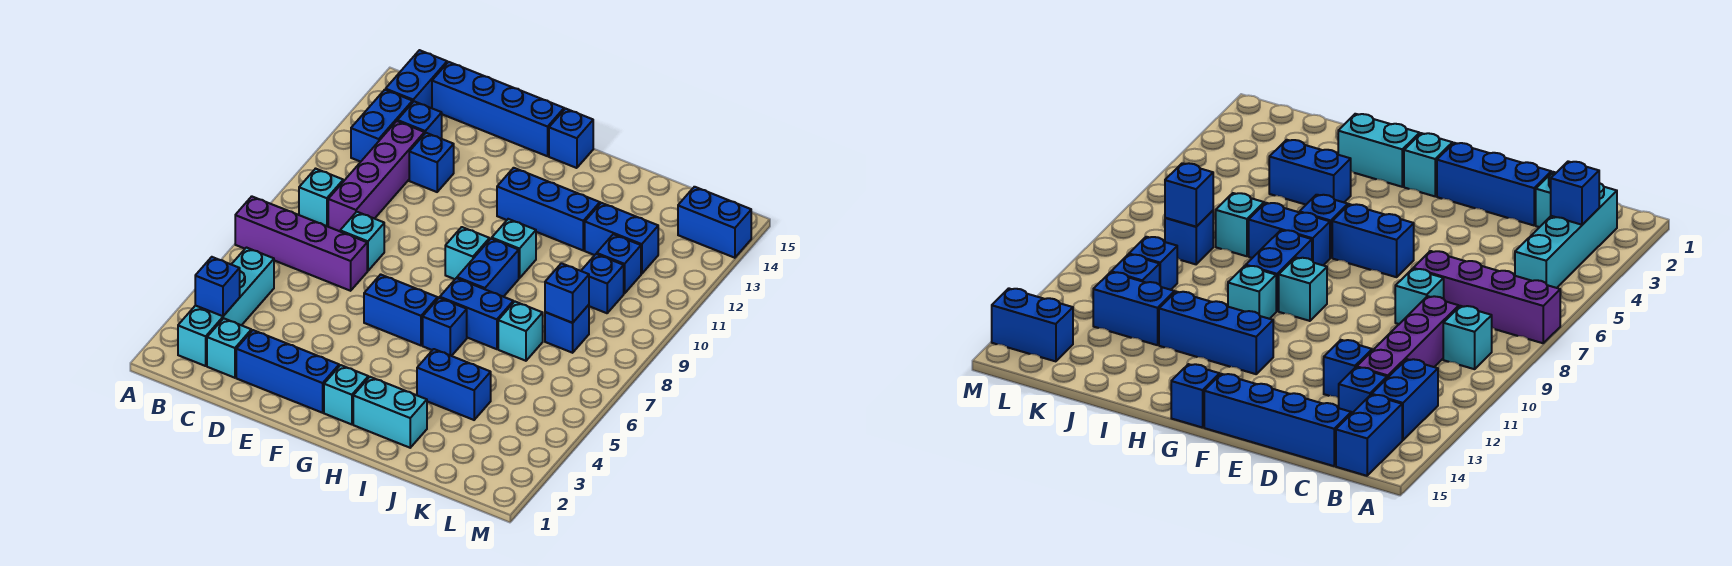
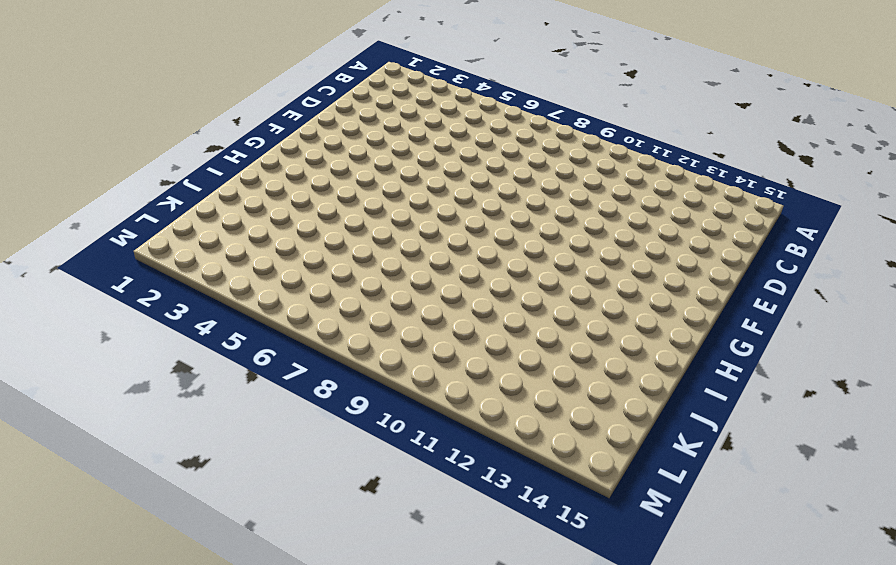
none -> purple brick A7:D7 level 1
none -> cyan brick B2:B5 level 1
none -> cyan brick B9 level 1
none -> blue brick B12:B13 level 1

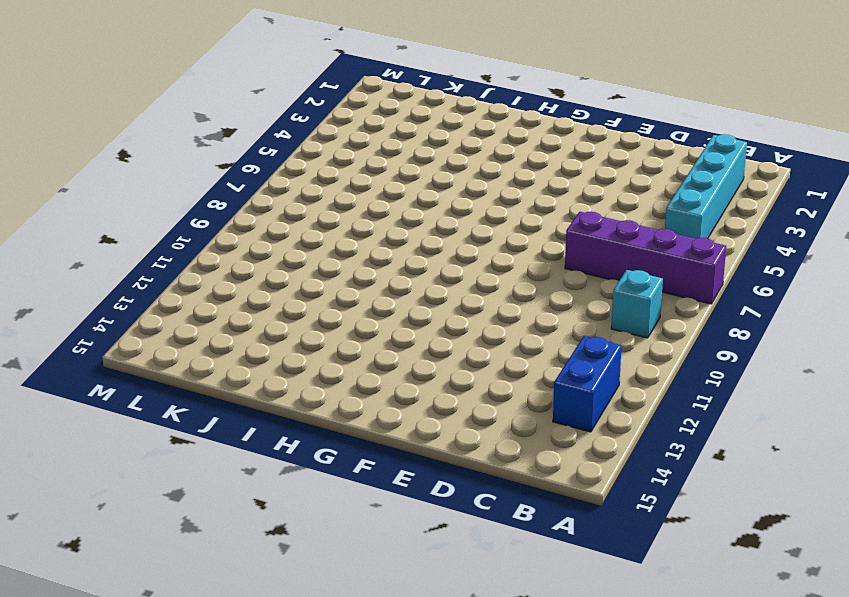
none -> blue brick B14:B15 level 1
none -> cyan brick C2 level 1
none -> purple brick C9:C12 level 1
none -> blue brick C13 level 1

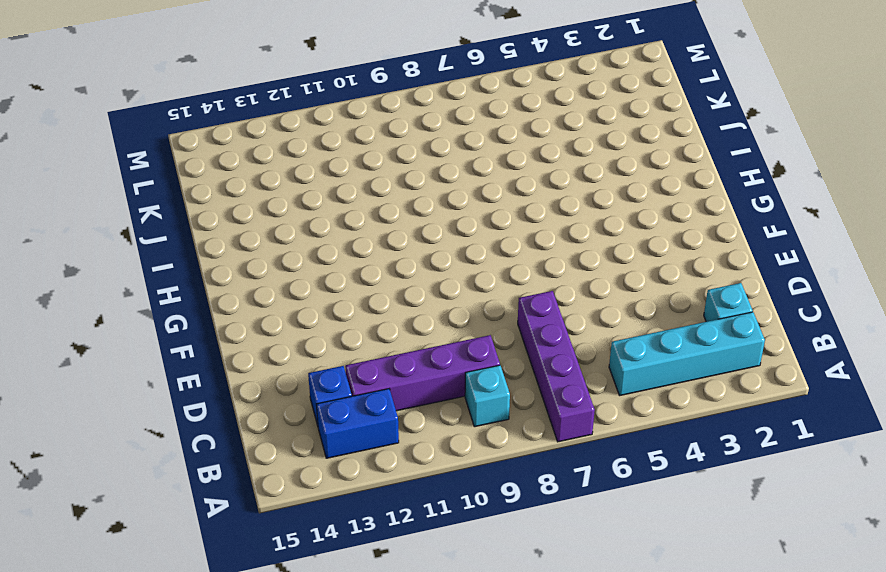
none -> blue brick B14:B15 level 1
none -> blue brick C15:F15 level 1
none -> blue brick D2:F2 level 1
none -> cyan brick D8 level 1

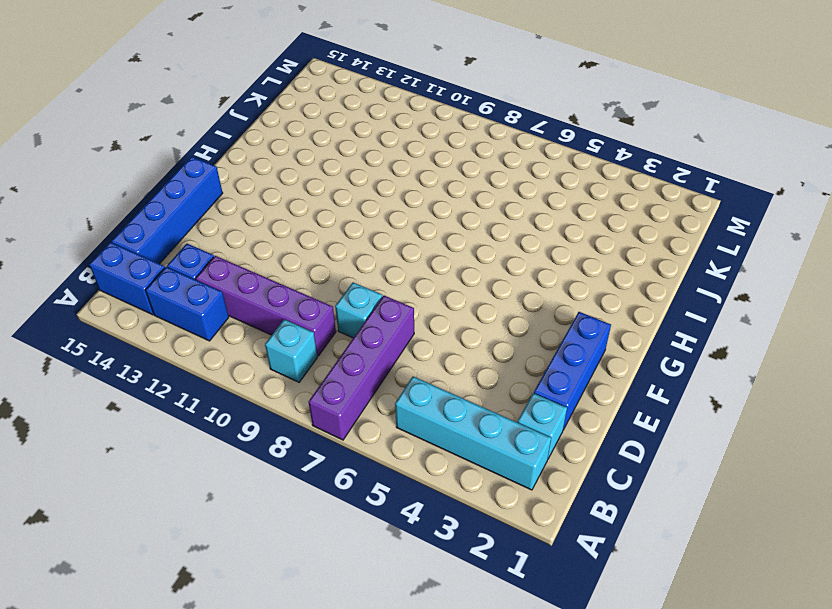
none -> blue brick D12 level 1
none -> blue brick F6:G6 level 1
none -> cyan brick G2 level 1
none -> cyan brick G9 level 1

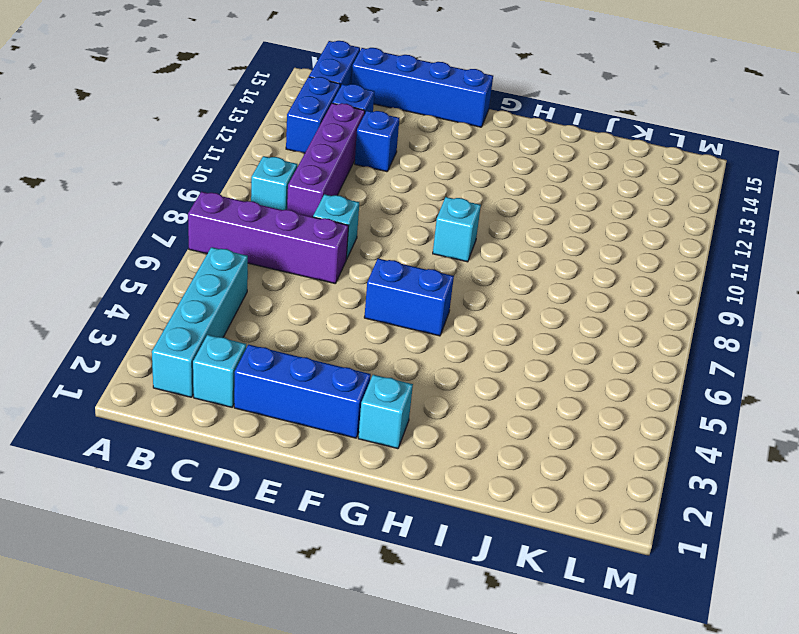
none -> blue brick G12:I12 level 1
none -> blue brick G15 level 1
none -> cyan brick H2:I2 level 1
none -> blue brick H6 level 1

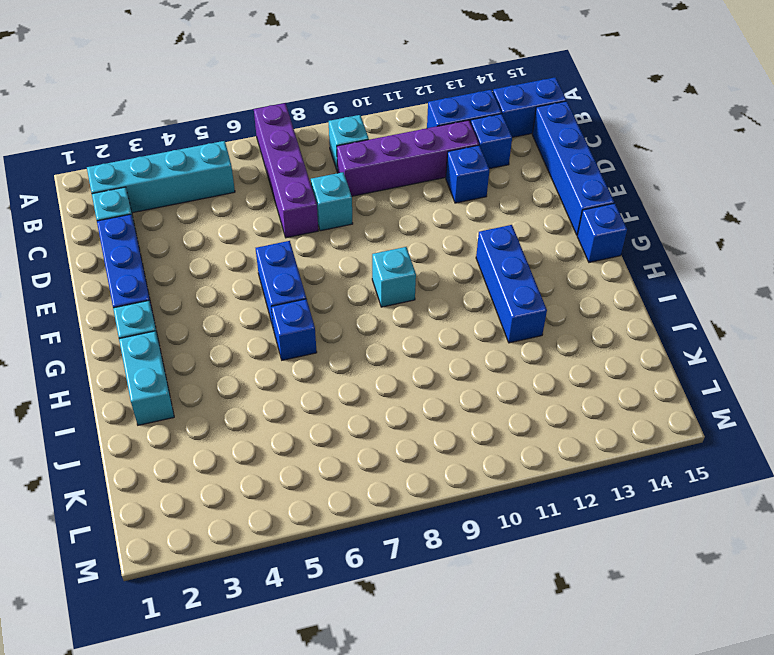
none -> blue brick H7:I7 level 1
none -> blue brick H8:H9 level 1
none -> cyan brick H10 level 1
none -> blue brick I4:J4 level 1

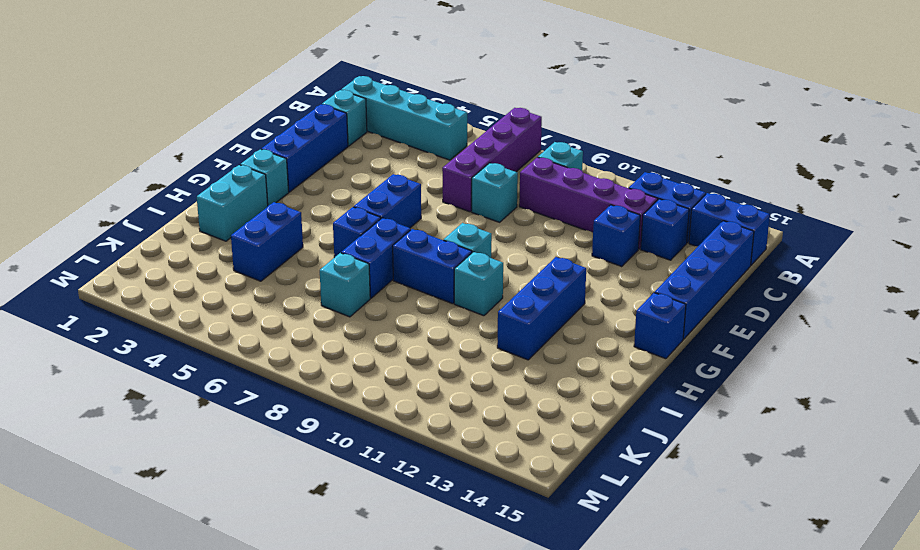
none -> blue brick J12:K12 level 1
none -> blue brick K8 level 1
none -> blue brick K10 level 1
none -> blue brick K11 level 1

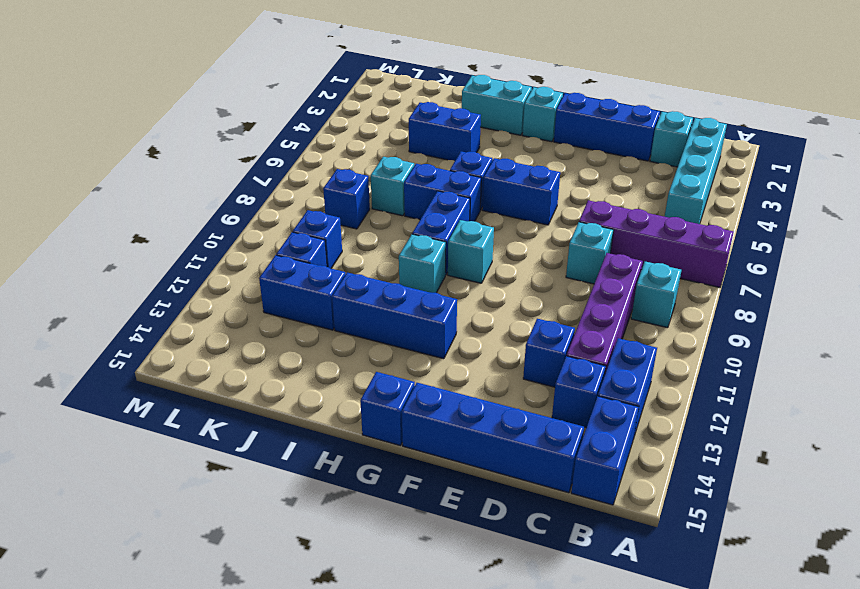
none -> blue brick L14:M14 level 1
none -> blue brick B3 level 2
none -> blue brick K8 level 2

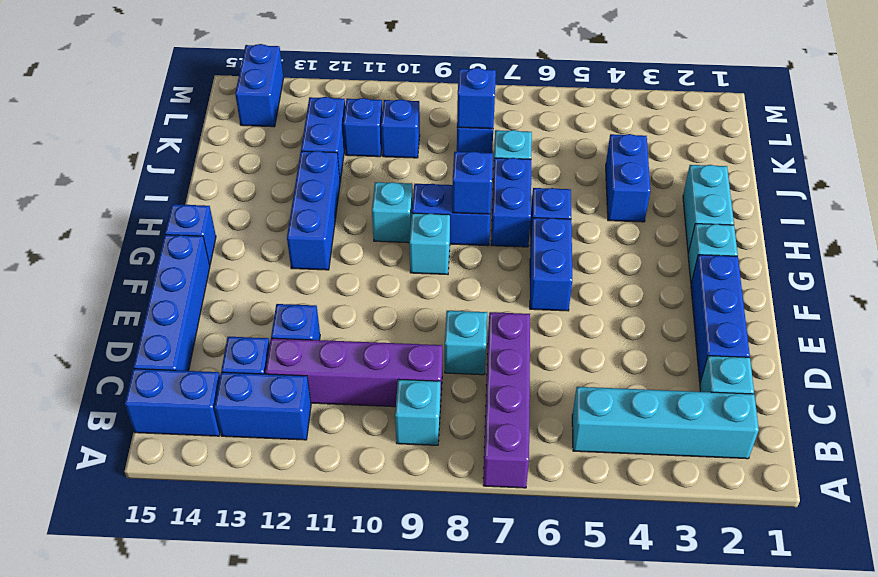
blue brick H8 level 2 -> blue brick B3 level 2

